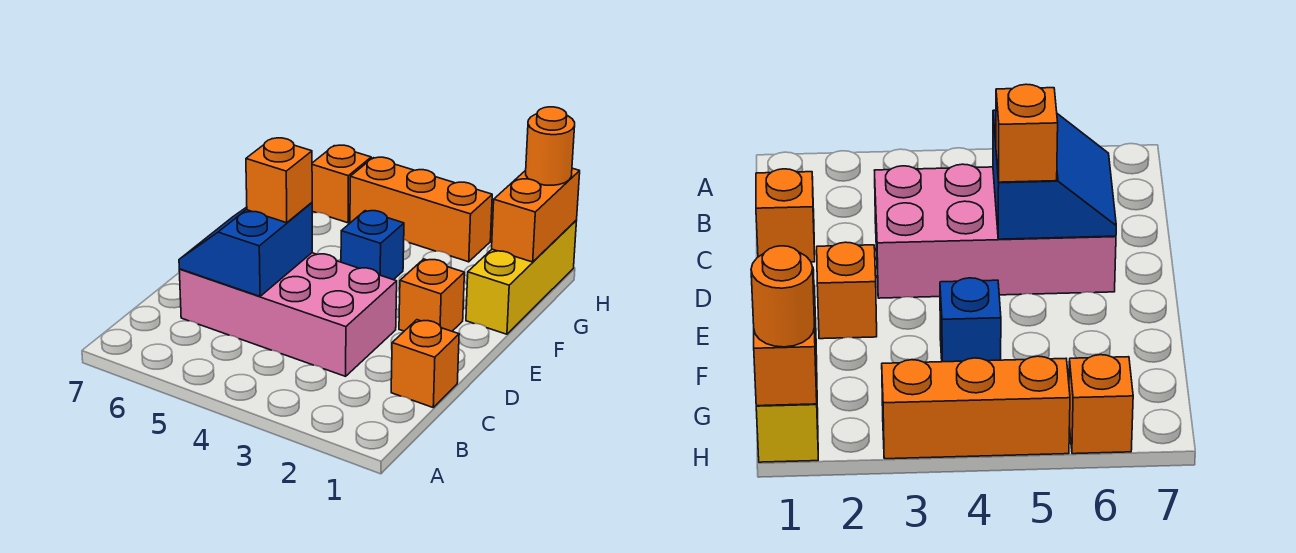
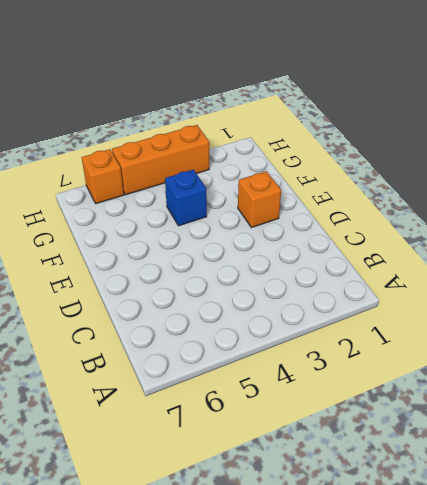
none -> orange brick C1 level 1
none -> pink brick C3:D6 level 1

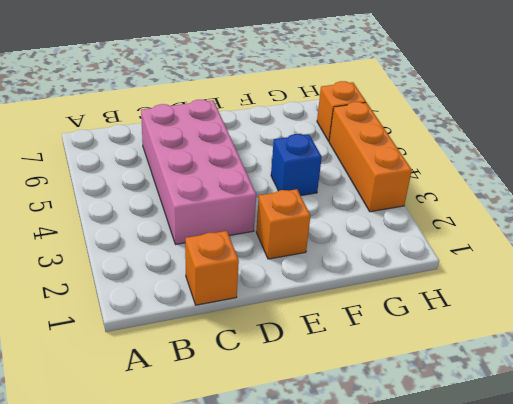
none -> yellow brick F1:H1 level 1
none -> blue slope C5:D6 level 2 top 5

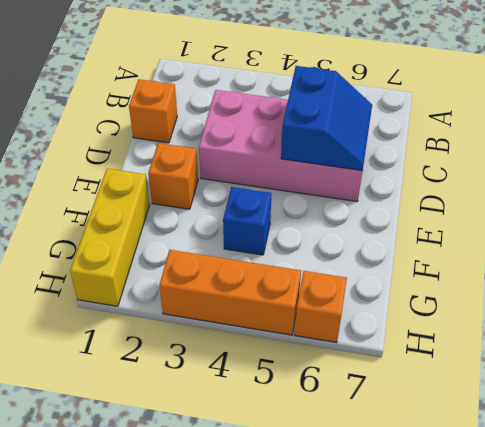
none -> orange brick G1:H1 level 2
none -> orange brick D5 level 3

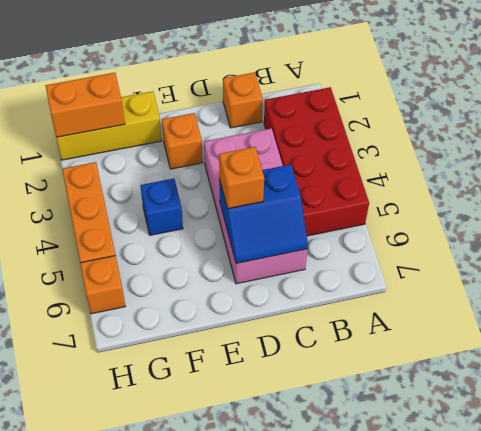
red brick A2:B5 level 1 -> none
none -> orange round brick H1 level 3

